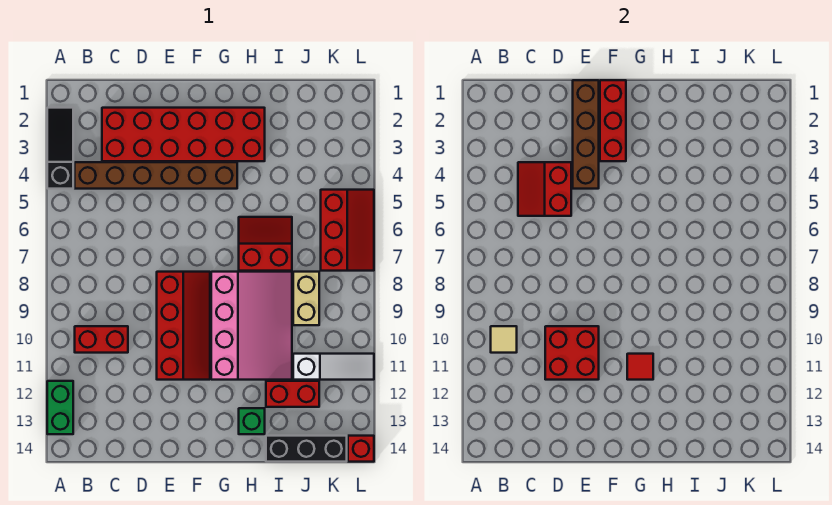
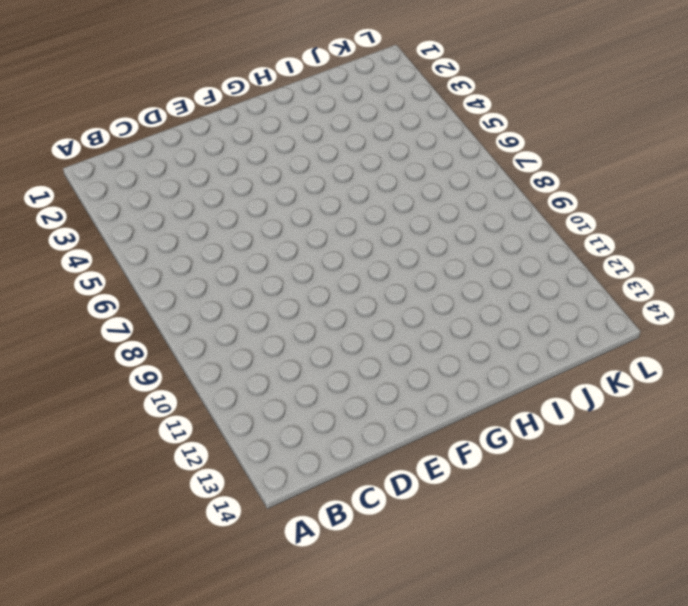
none -> black slope A2:A4 level 1 top 4
none -> green brick A12:A13 level 1
none -> brown brick B4:G4 level 1

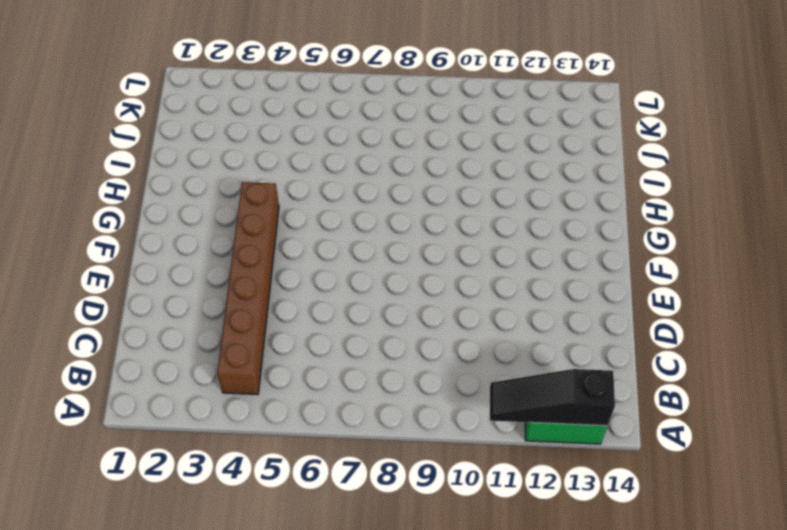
black slope A11:A13 level 2 top 13 -> black slope A2:A4 level 1 top 4
none -> red brick B10:C10 level 1
none -> red brick C2:H3 level 1
none -> red slope E8:F11 level 1 top E

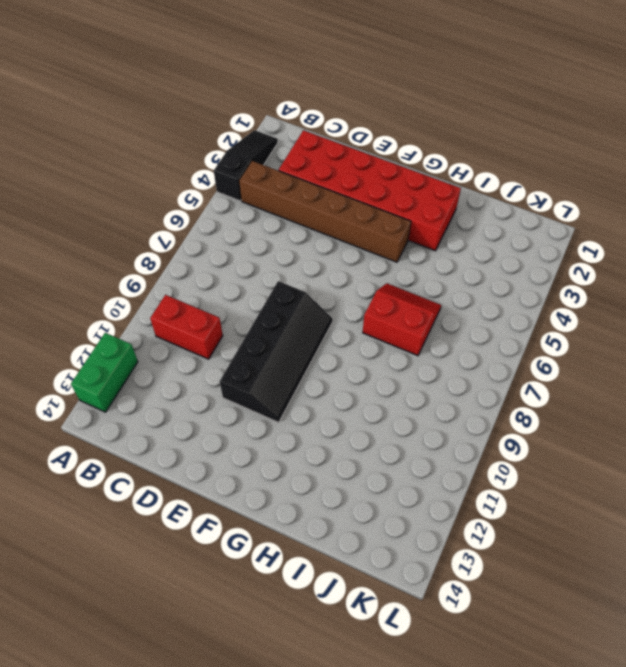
black slope E8:F11 level 1 top E -> red slope E8:F11 level 1 top E
none -> pink slope G8:I11 level 1 top G
none -> green brick H13 level 1
none -> red brick I12:J12 level 1

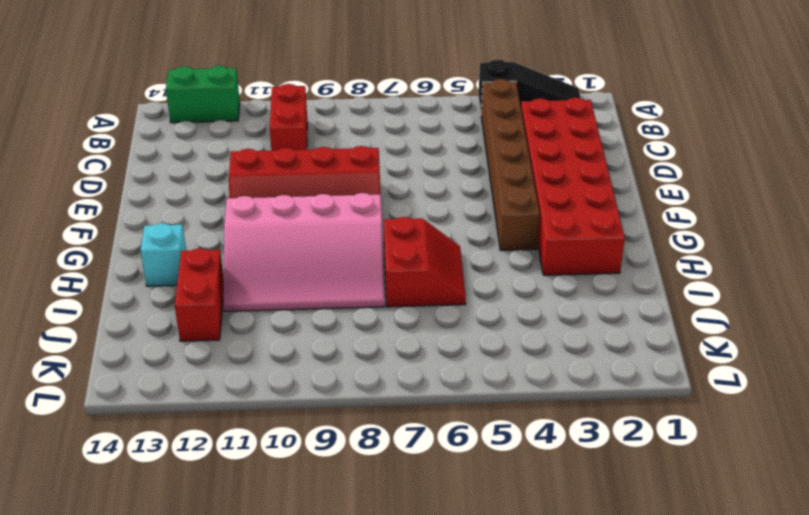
cyan brick H13 level 1 -> green brick H13 level 1
none -> black brick I14:K14 level 1
none -> tan brick J8:J9 level 1
none -> white slope J11:L11 level 1 top J

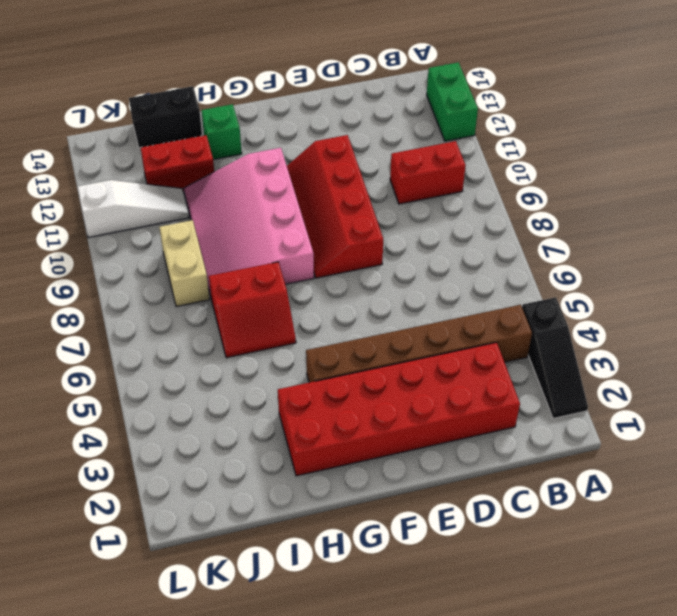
black brick I14:J14 level 1 -> black brick I14:K14 level 1
white slope J11:L11 level 1 top L -> white slope J11:L11 level 1 top J
none -> red slope K5:L7 level 1 top K
none -> red brick L14 level 1
none -> tan tile B10 level 2

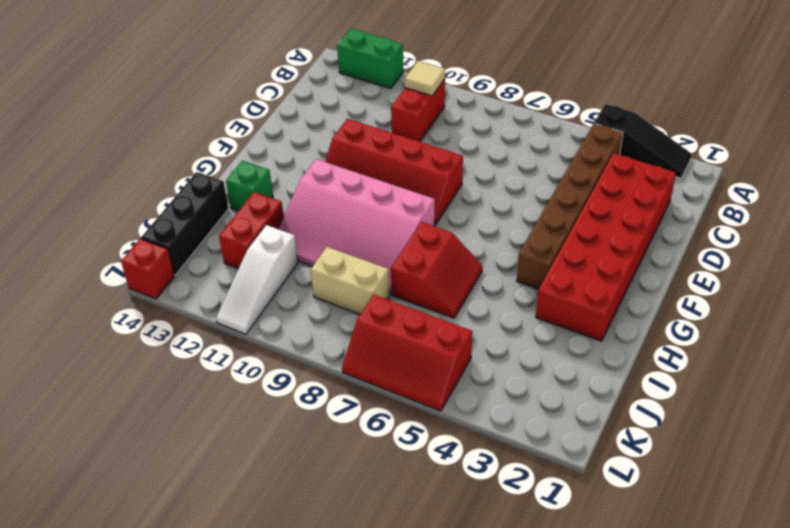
none -> red slope C4:D5 level 2 top D
none -> red brick D10:E11 level 2
none -> brown brick E1:E4 level 2

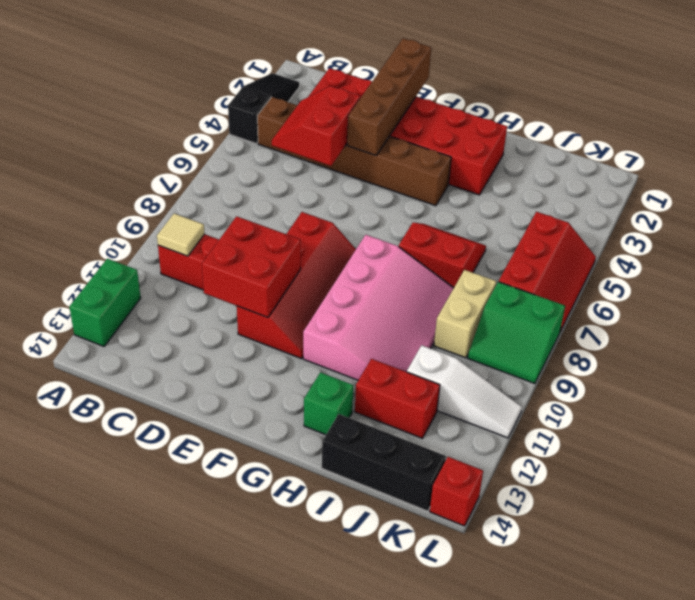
green slope K8:L9 level 1 top 8 -> none
none -> red brick F1:F3 level 2
none -> red tile G11 level 2

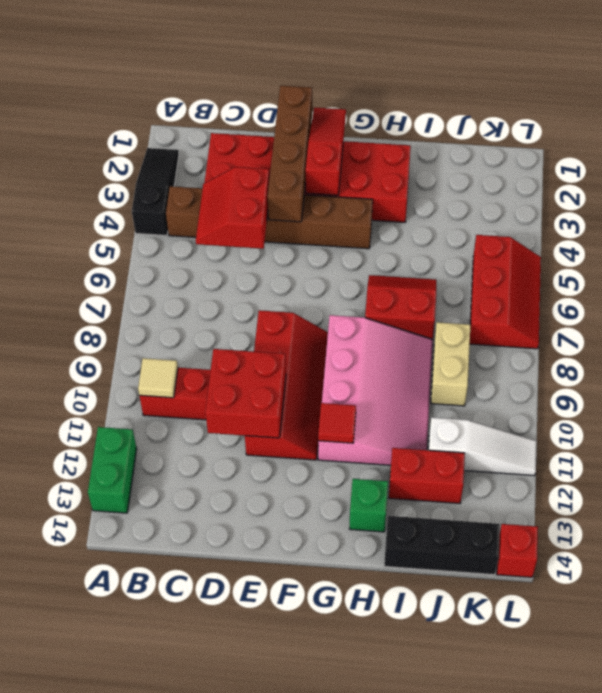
red slope F1:F3 level 2 top 3 -> red brick F1:F3 level 2

